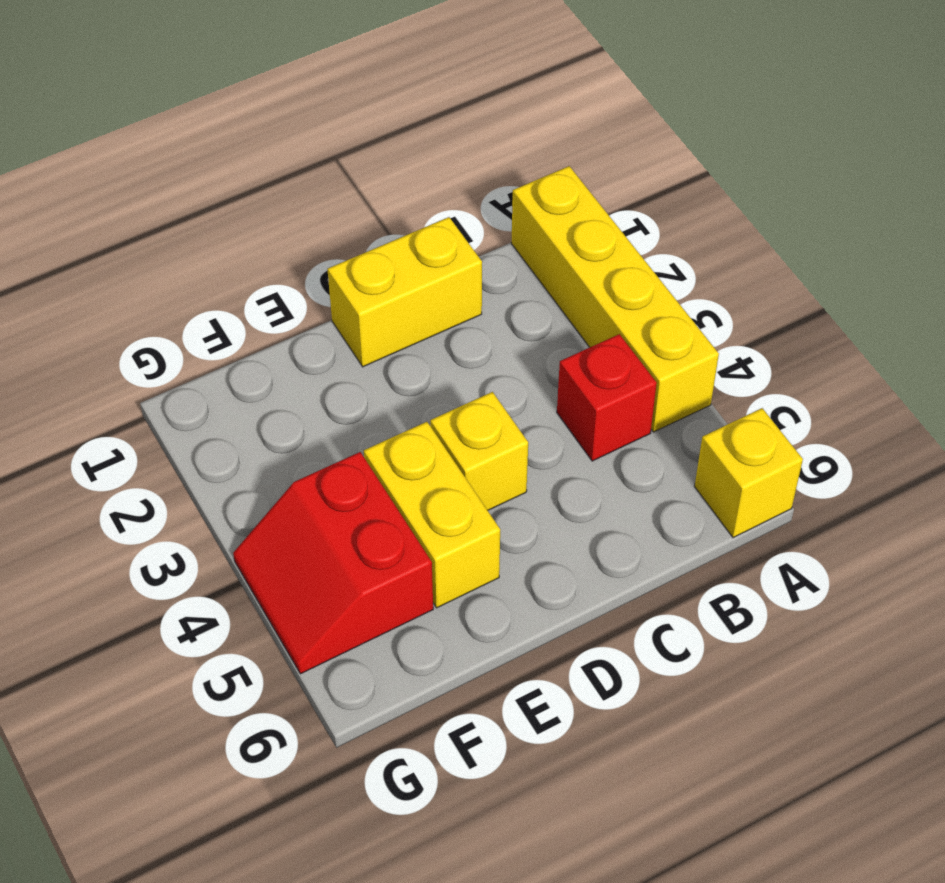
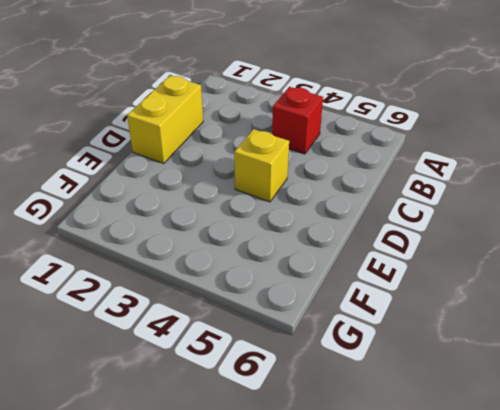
none -> yellow brick A1:A4 level 1
none -> yellow brick A6 level 1

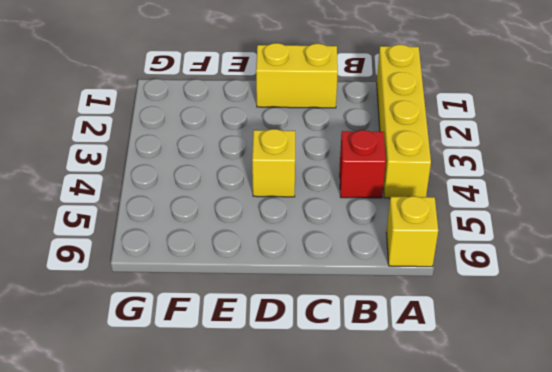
none -> yellow brick E4:E5 level 1
none -> red slope F4:G5 level 1 top F

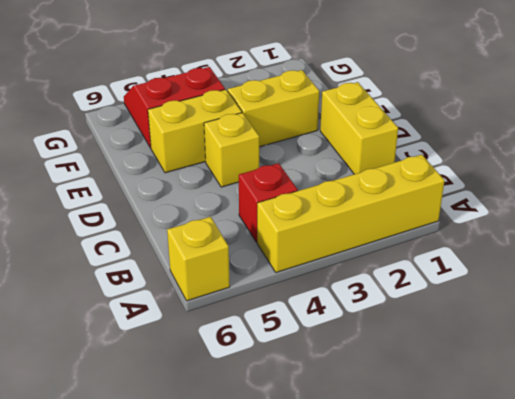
yellow brick E2:E3 level 1 -> none

